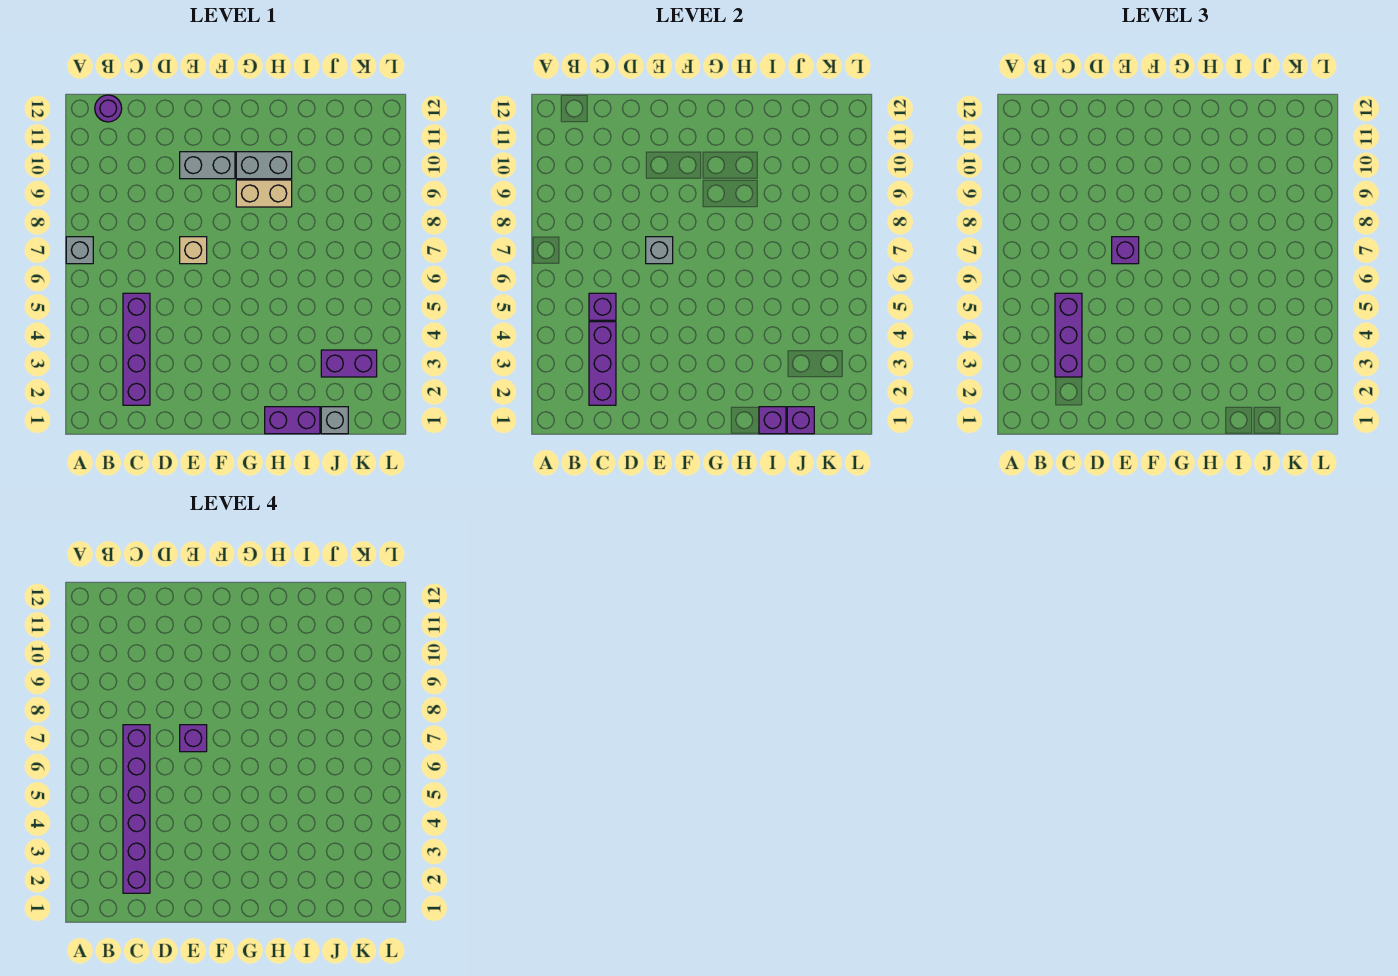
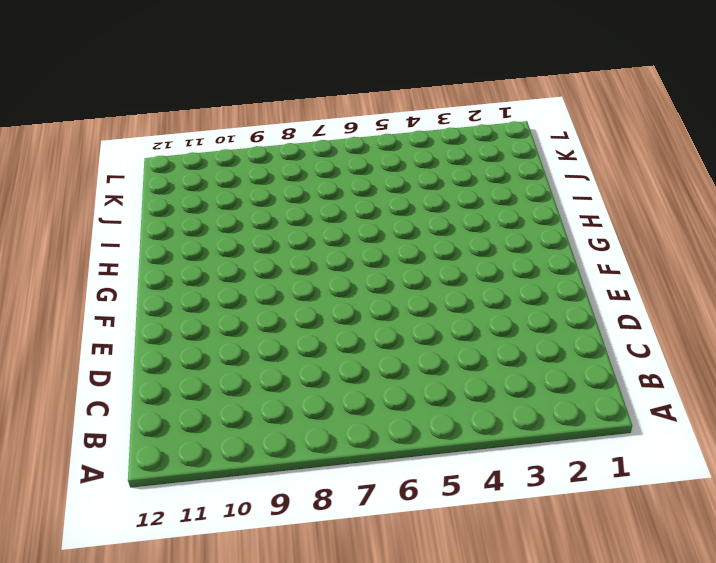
none -> grey brick A7 level 1
none -> purple round brick B12 level 1
none -> purple brick C2:C5 level 1

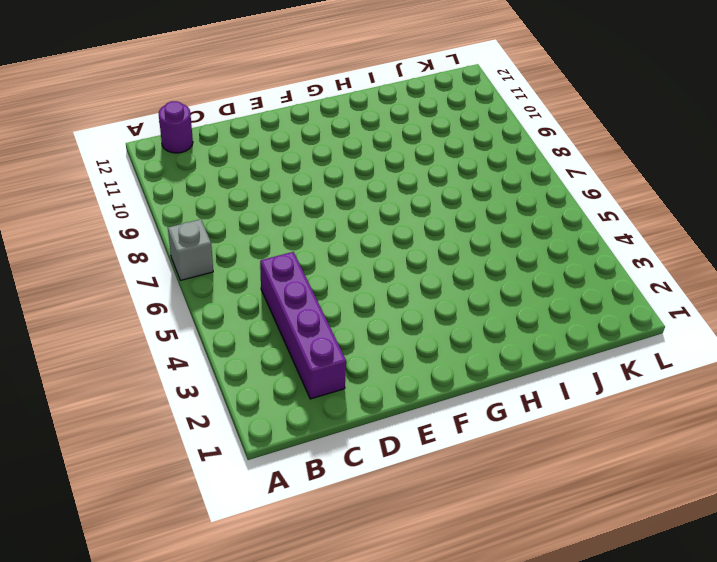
none -> tan brick E7 level 1
none -> grey brick E10:F10 level 1
none -> tan brick G9:H9 level 1

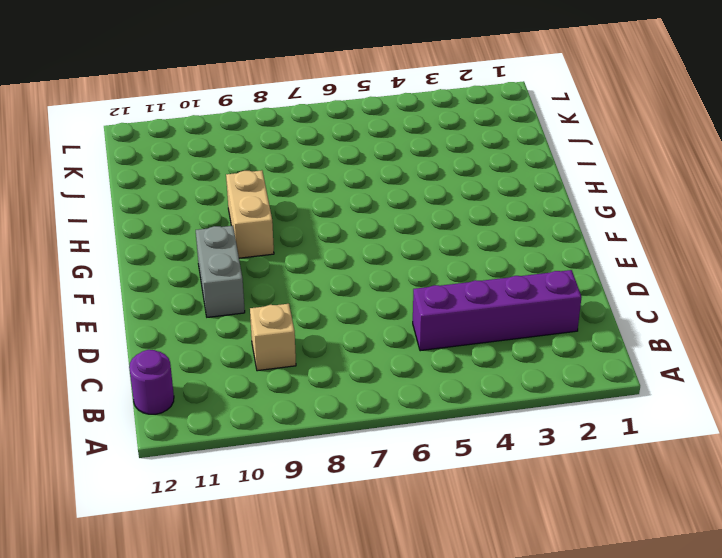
tan brick C9 level 1 -> tan brick E7 level 1
none -> grey brick A7 level 1
none -> grey brick G10:H10 level 1
none -> purple brick H1:I1 level 1

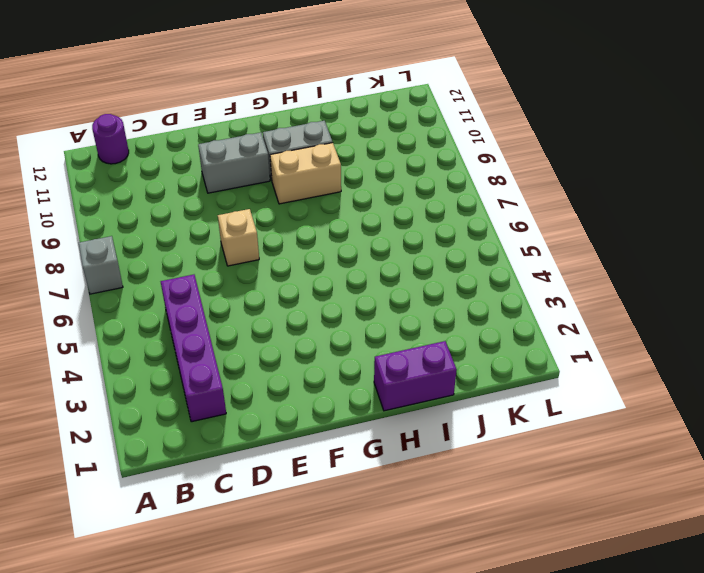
none -> grey brick J1 level 1
none -> purple brick J3:K3 level 1
none -> purple brick C2:C4 level 2

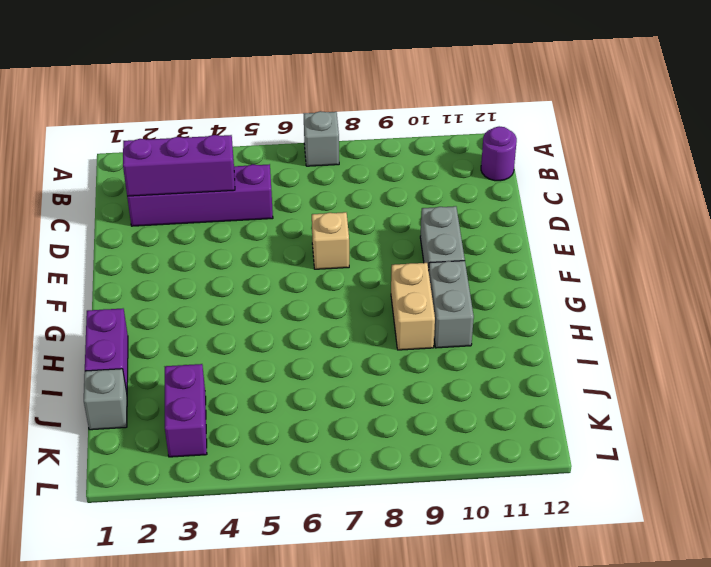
none -> purple brick C5 level 2
none -> grey brick E7 level 2
none -> purple brick I1 level 2

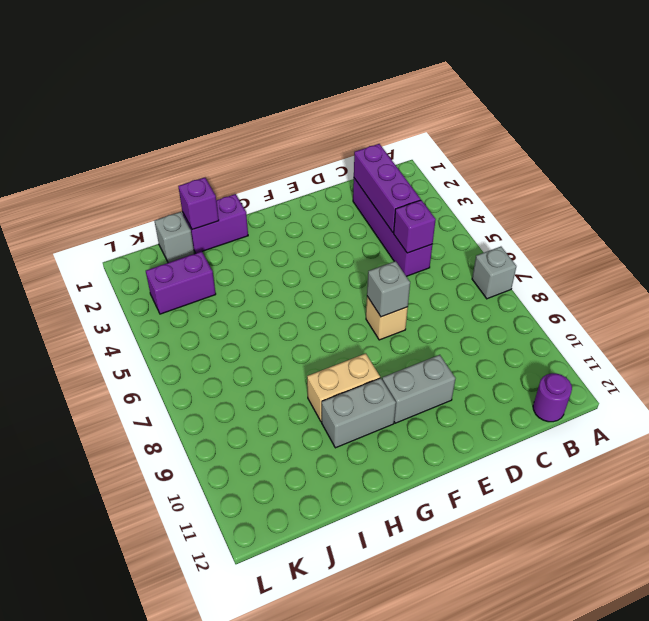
none -> purple brick J1 level 2
none -> purple brick C3:C5 level 3
none -> purple brick E7 level 3

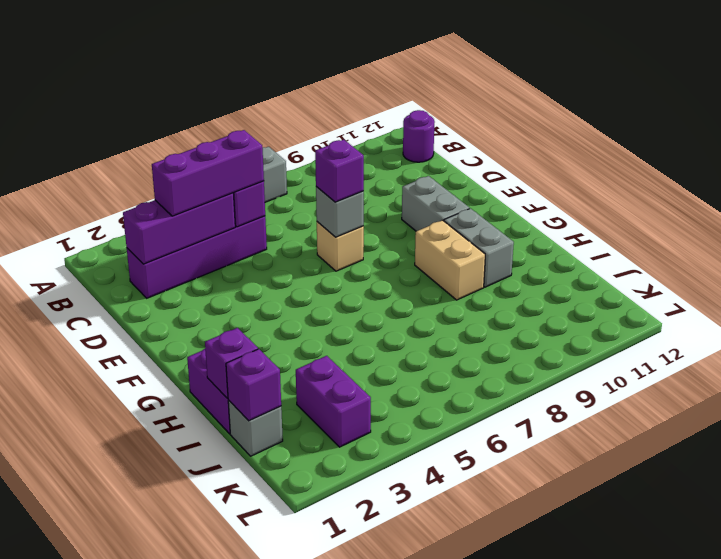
none -> purple brick C2:C7 level 4
none -> purple brick E7 level 4

